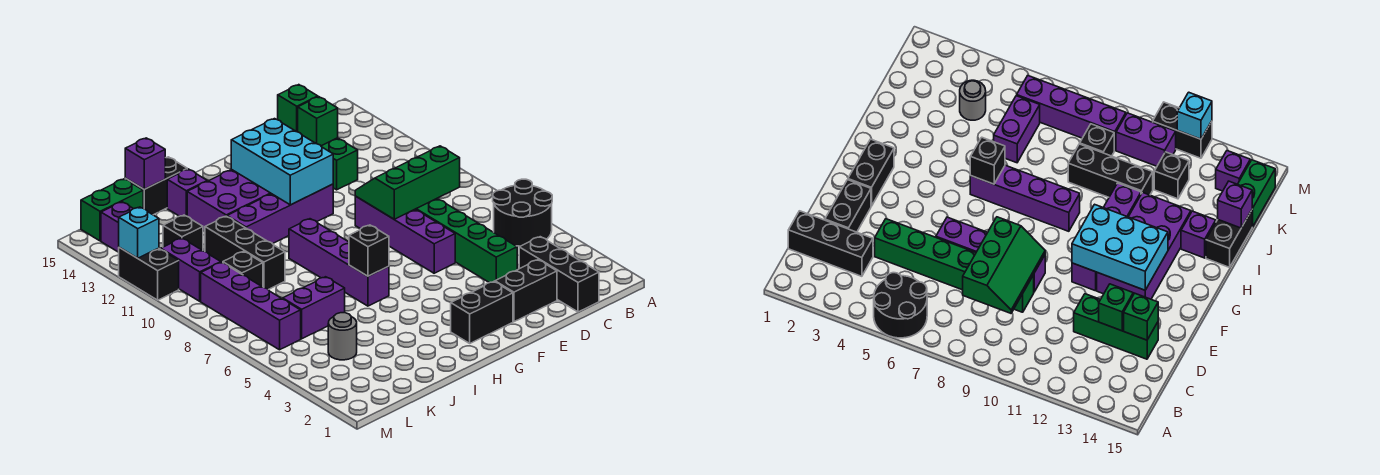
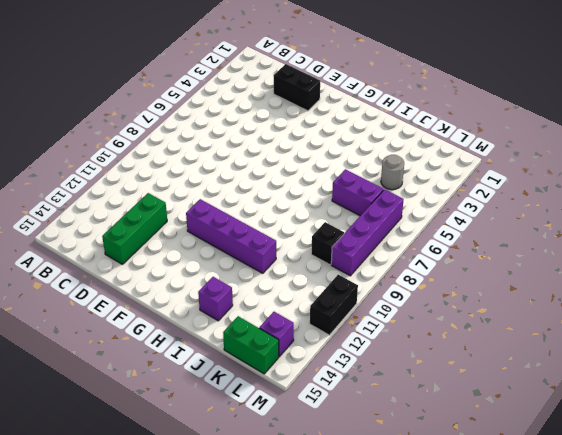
none -> black round brick A5:B6 level 1
none -> black brick C1:C3 level 1
none -> green brick D4:D9 level 1

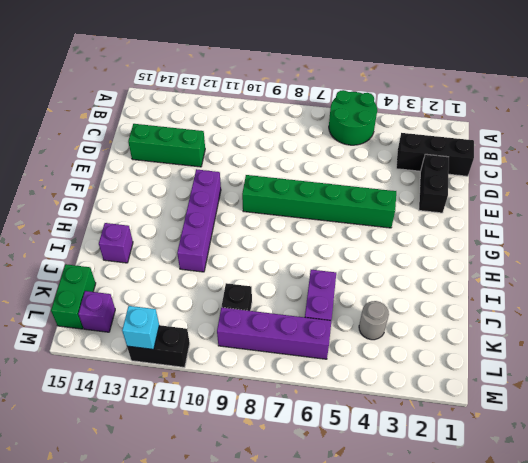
green round brick A5:B6 level 1 -> black round brick A5:B6 level 1
green brick F4:F9 level 1 -> green brick D4:D9 level 1
none -> purple brick E6:E9 level 1
none -> black brick F2:G2 level 1
none -> purple brick F12:I13 level 1

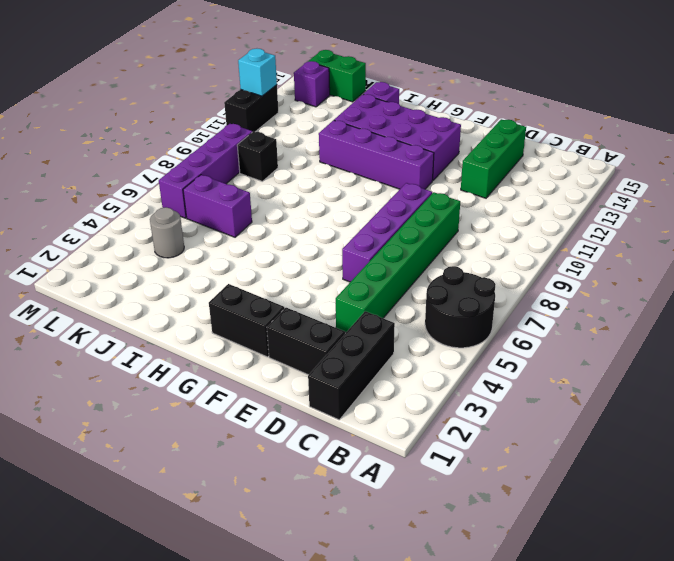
none -> purple brick H6:H9 level 1
none -> black brick I15:J15 level 1
none -> black brick J9:J11 level 1

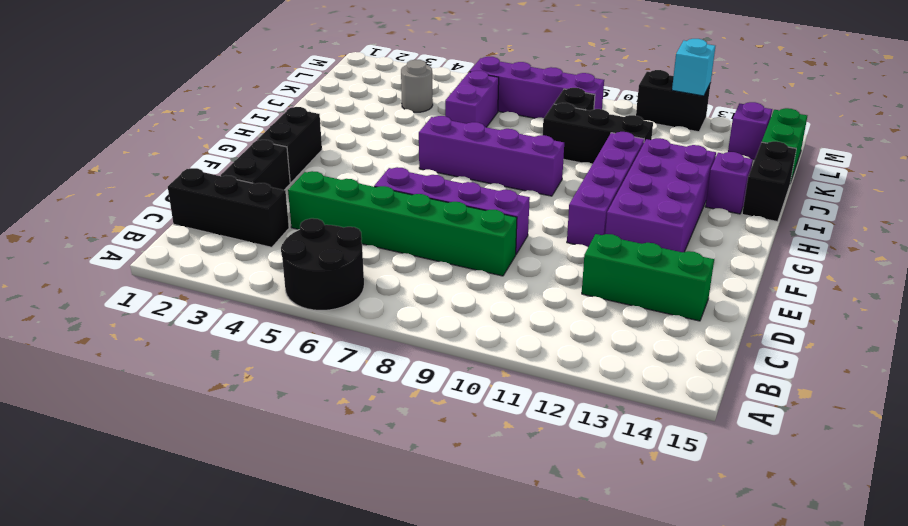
none -> black brick K12 level 1
none -> purple brick L10:L11 level 1
none -> green slope C8:E9 level 2 top 8

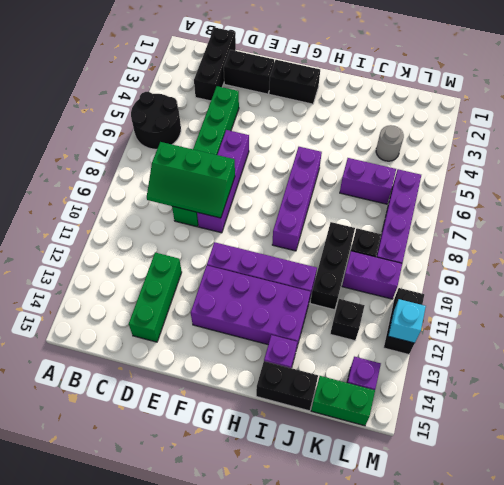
purple brick K10:L10 level 1 -> purple brick L10:L11 level 1
none -> green brick D13 level 2
none -> green brick D14 level 2
none -> cyan brick F11:G13 level 2

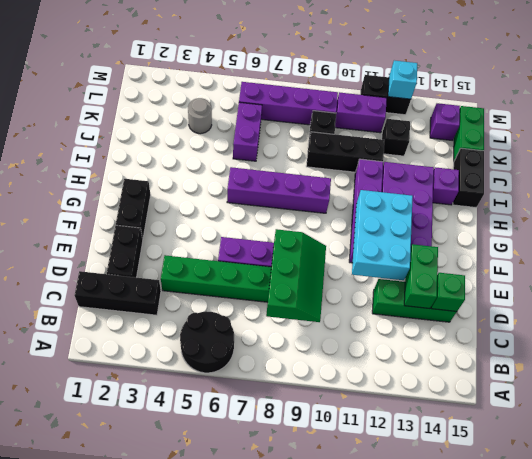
green brick D13:E13 level 2 -> green brick D13 level 2
cyan brick E11:G12 level 2 -> cyan brick F11:G13 level 2
none -> black brick H6 level 2
none -> purple brick J15 level 2

